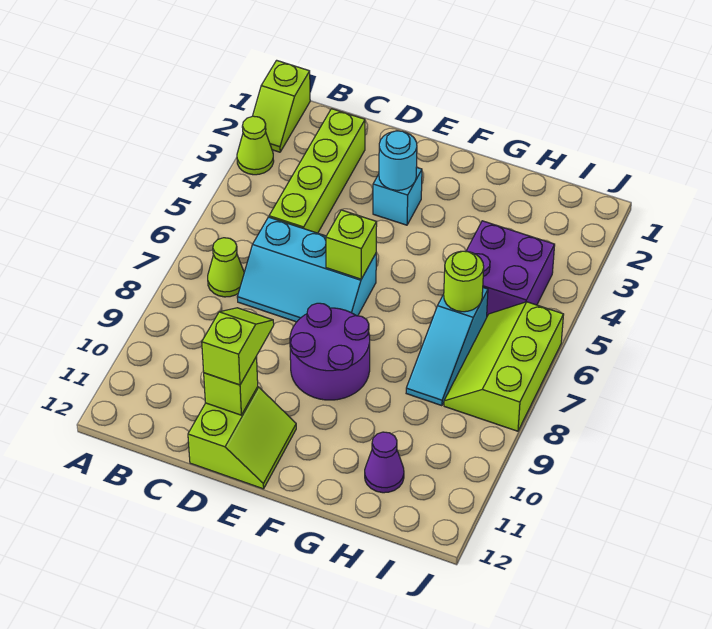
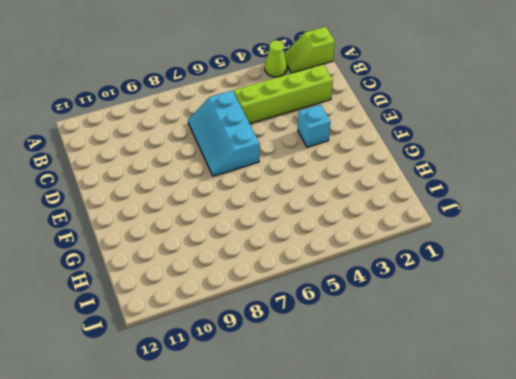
none -> lime cone B7 level 1
none -> lime slope D11:E12 level 1 top D
none -> purple round brick E8:F9 level 1

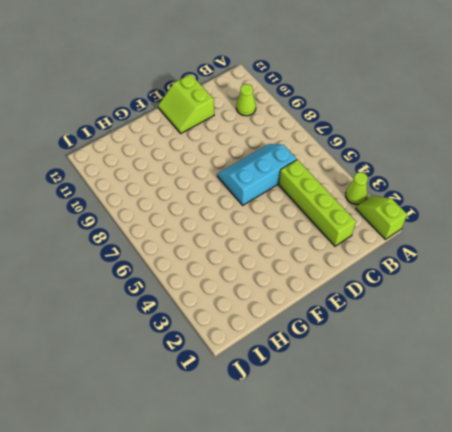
lime cone B10 level 1 -> lime cone B7 level 1
none -> cyan brick E3 level 1
none -> purple round brick E8:F9 level 1
none -> purple brick H4:I5 level 1

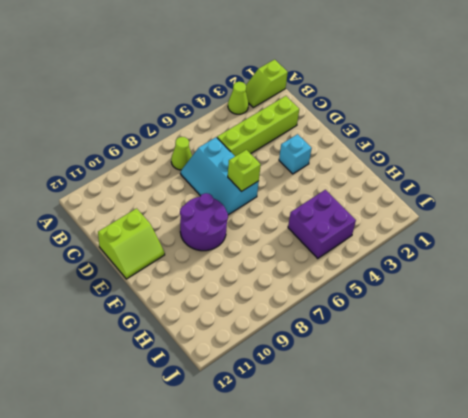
none -> cyan slope H6:H8 level 1 top 6
none -> purple cone H11 level 1
none -> lime slope I6:J8 level 1 top J

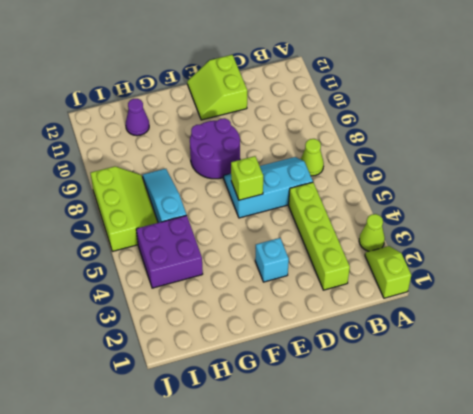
none -> lime brick D11 level 2
none -> cyan round brick E3 level 2
none -> lime round brick H6 level 2

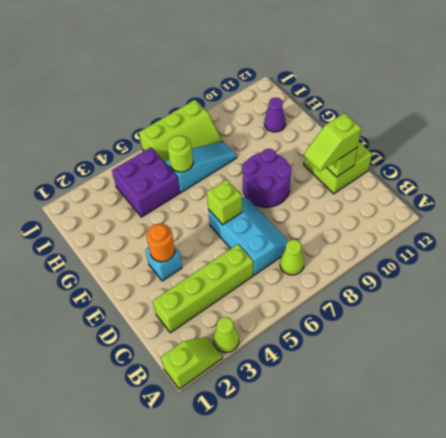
orange round brick E3 level 2 -> cyan round brick E3 level 2

